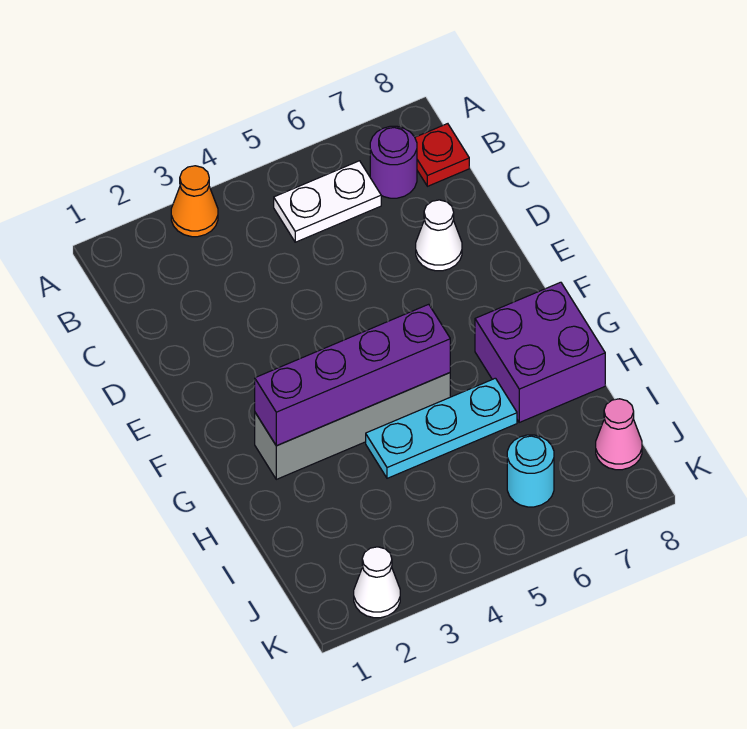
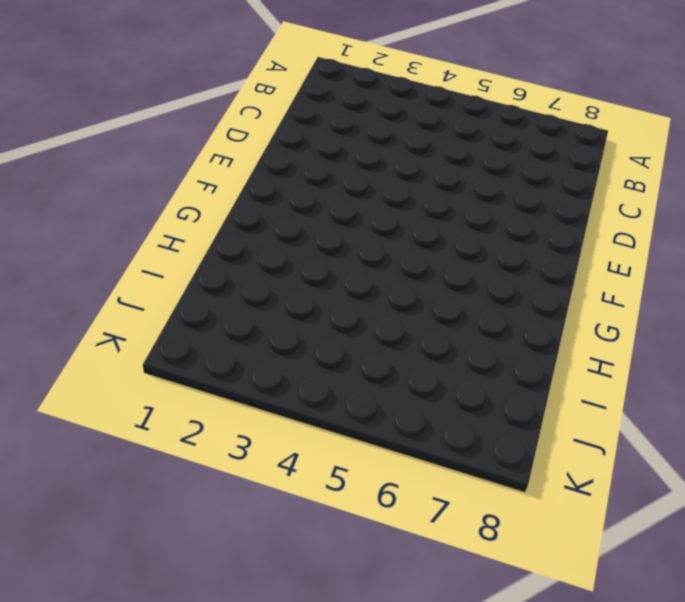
none -> orange cone A3 level 1
none -> white plate B5:B6 level 1
none -> purple round brick B7 level 1

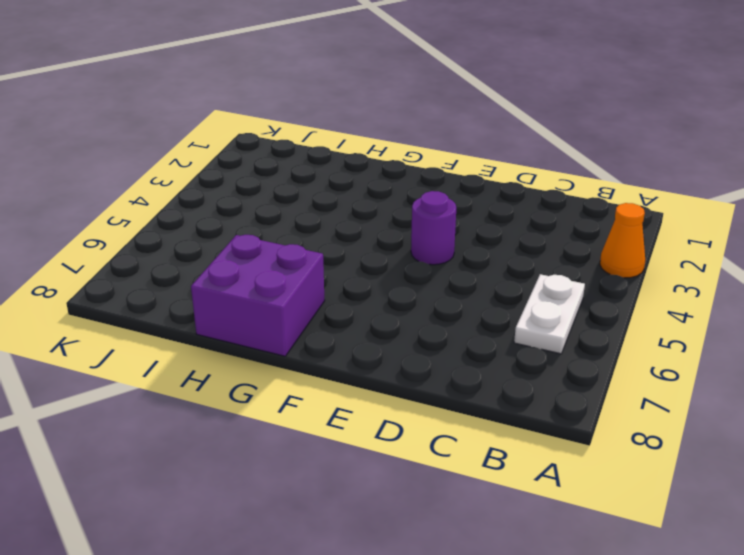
purple round brick E4 level 1 -> purple round brick B7 level 1
none -> red plate B8 level 1
none -> white cone D7 level 1
none -> grey brick G2:G5 level 1

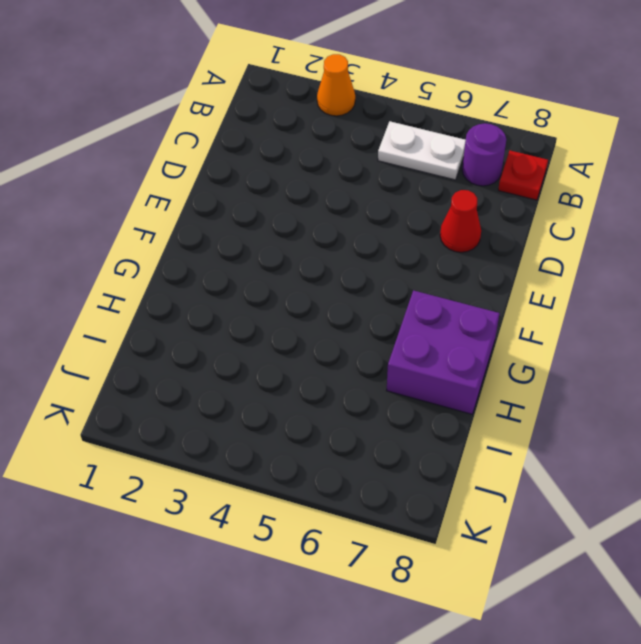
red cone D7 level 1 -> white cone D7 level 1
none -> grey brick G2:G5 level 1
none -> cyan plate H4:H6 level 1
none -> cyan round brick J6 level 1

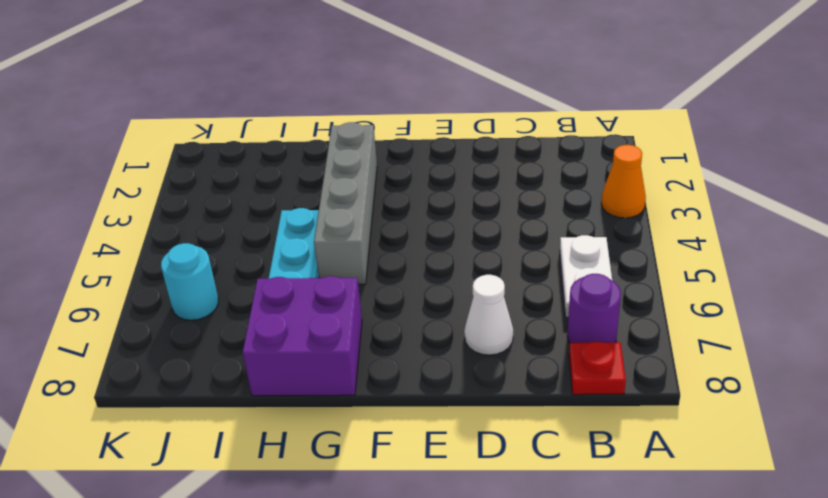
none -> pink cone J8 level 1
none -> white cone K2 level 1
none -> purple brick G2:G5 level 2

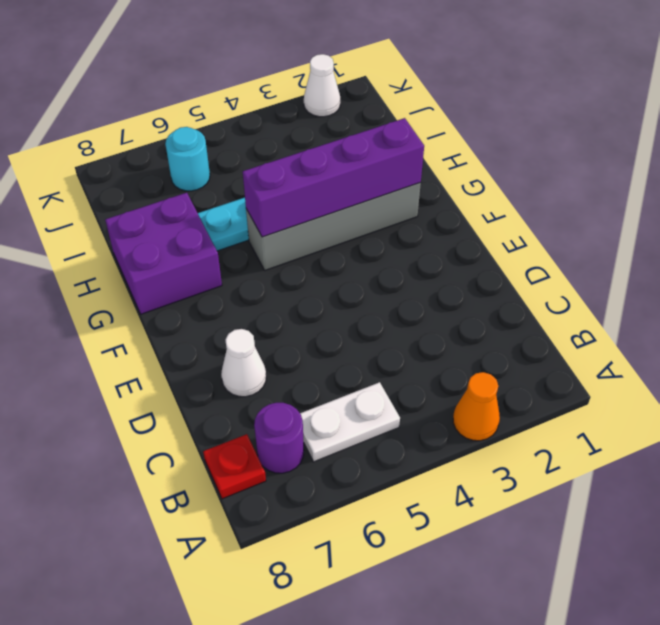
none -> pink cone J8 level 1

